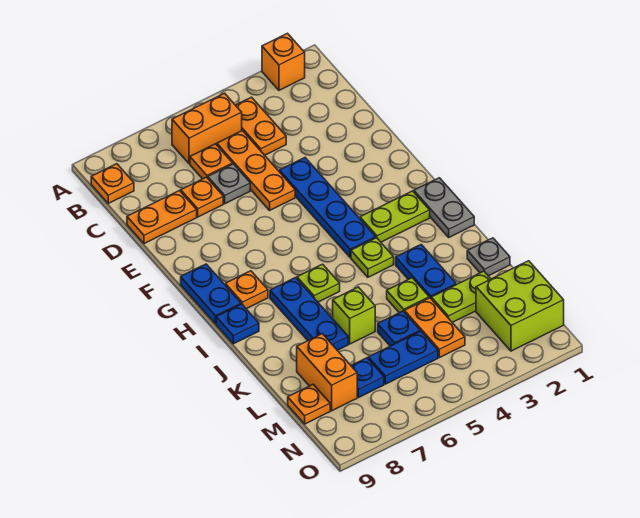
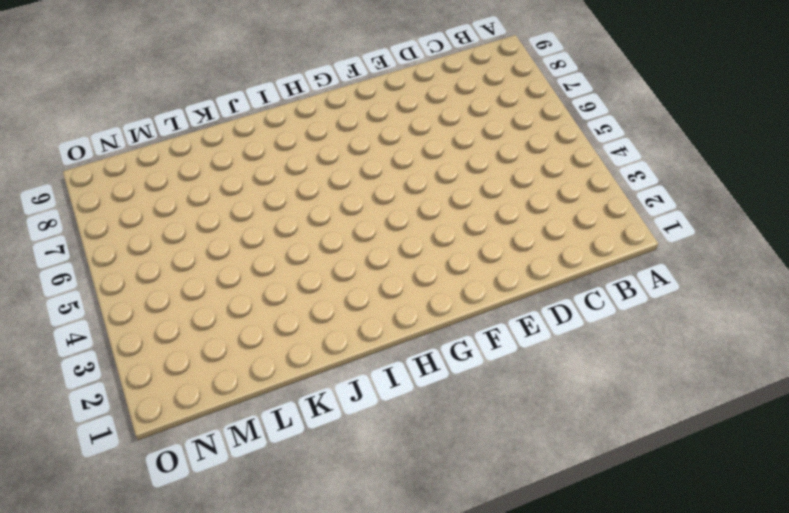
none -> orange brick A2 level 1
none -> orange plate B4:C4 level 1
none -> orange brick B5:B6 level 1
none -> orange plate B9 level 1

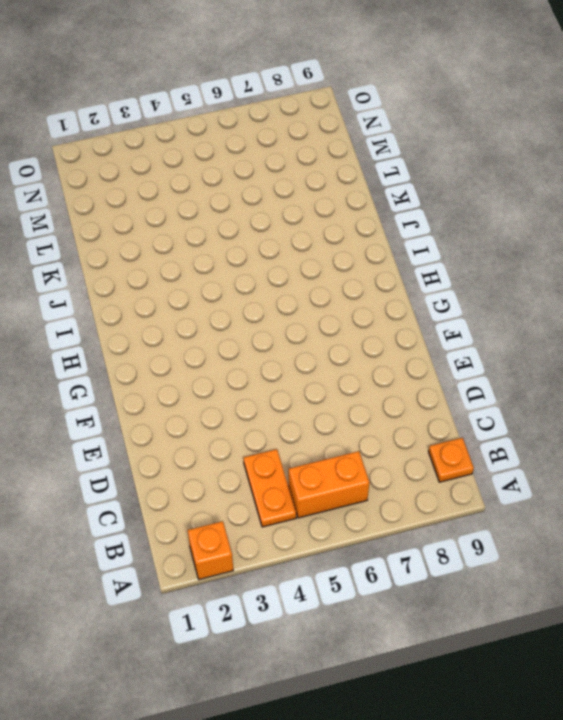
none -> orange plate C5:E5 level 1
none -> orange plate C6 level 1
none -> grey plate D6 level 1
none -> orange plate D7 level 1

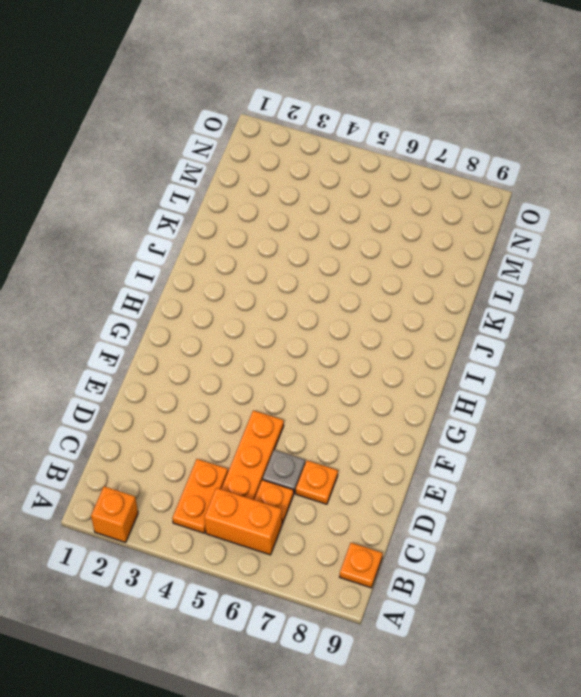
none -> orange plate D8:D9 level 1
none -> blue plate E4:H4 level 1
none -> blue plate G9:H9 level 1
none -> grey plate H1:I1 level 1

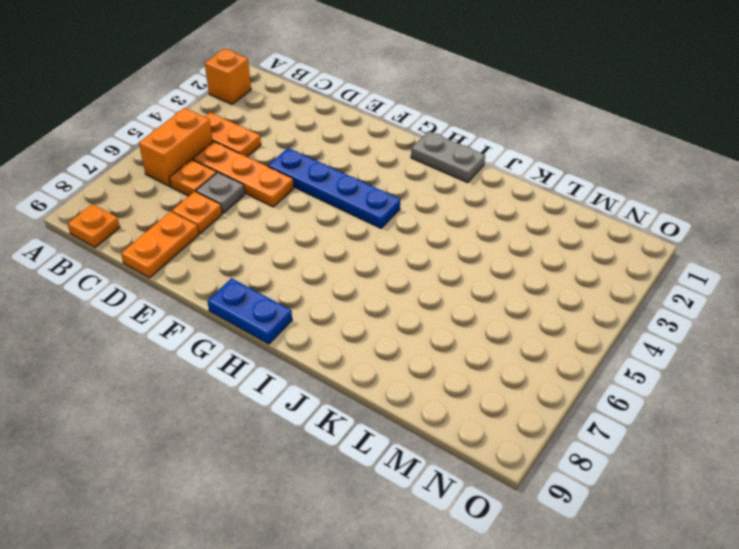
none -> lime plate H2:H3 level 1
none -> orange plate H8 level 1
none -> lime plate I4 level 1
none -> lime plate I6 level 1

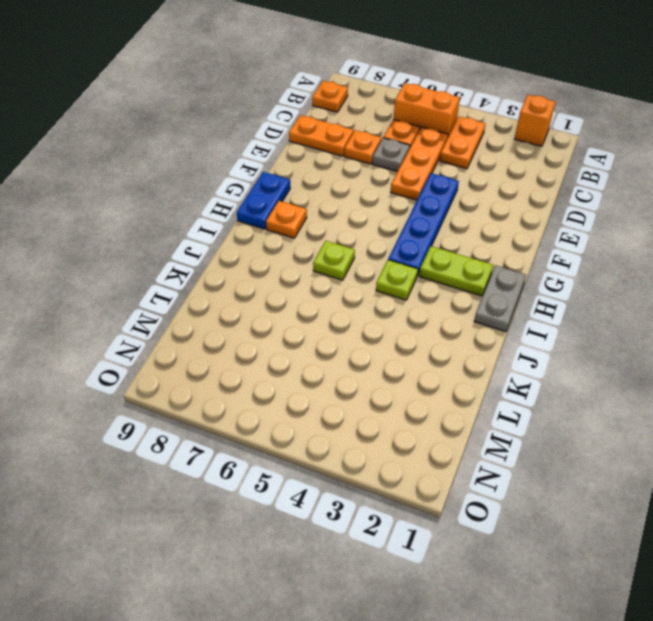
none -> blue plate I7:K7 level 1
none -> blue plate I9 level 1
none -> blue plate J3:K3 level 1
none -> grey plate K1 level 1

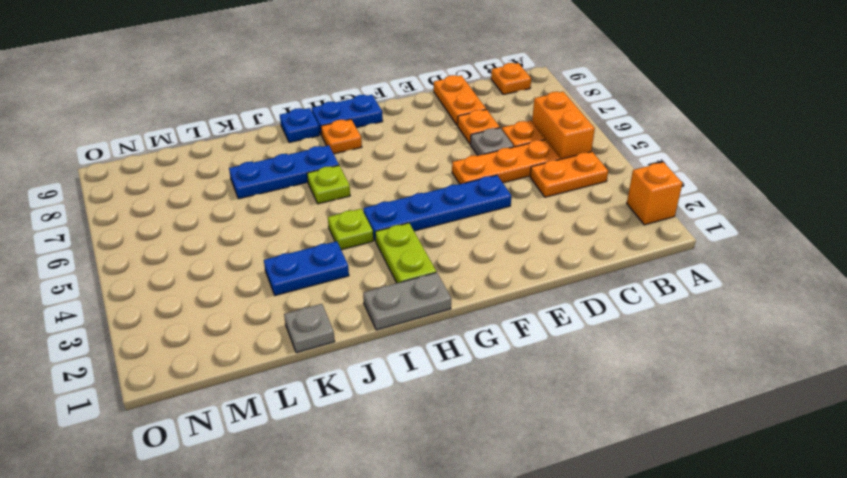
none -> lime plate K4 level 1
none -> lime brick K6 level 1
none -> lime plate L2:L3 level 1
none -> orange plate L4:M4 level 1

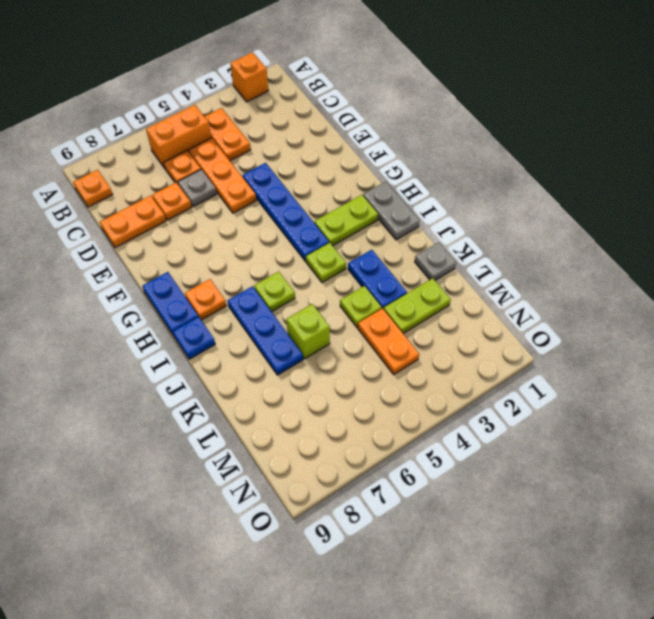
none -> blue plate L5 level 1
none -> orange brick L8:M8 level 1
none -> lime brick M1:N2 level 1
none -> blue plate M5:M6 level 1

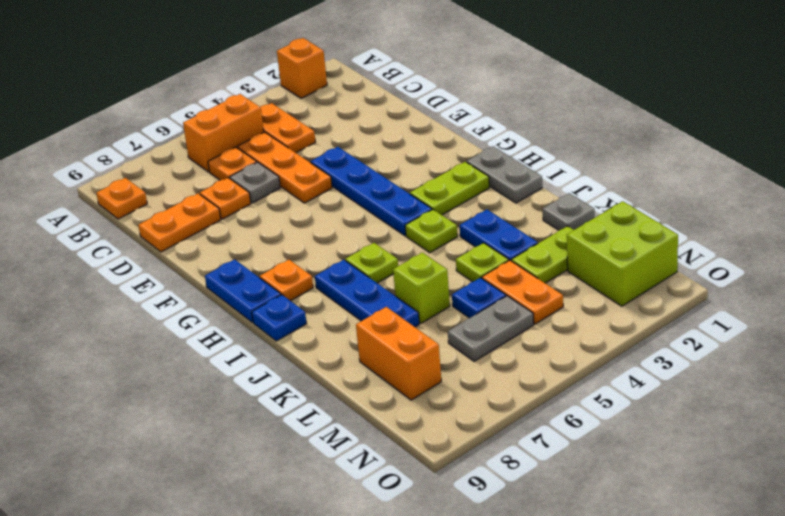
grey plate M5:M6 level 1 -> blue plate M5:M6 level 1
none -> blue plate M7 level 1
none -> orange plate M9 level 1

